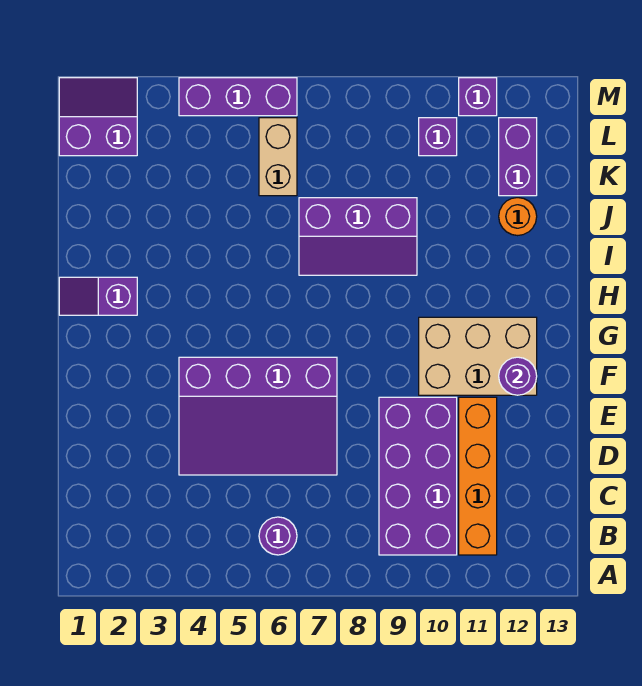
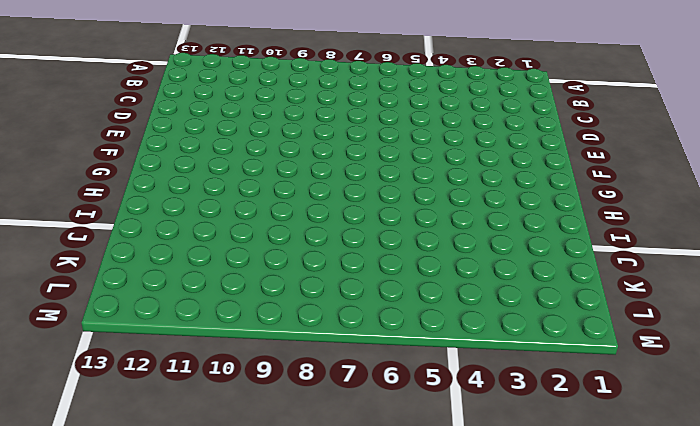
none -> purple round brick B6 level 1
none -> purple brick B9:E10 level 1
none -> orange brick B11:E11 level 1

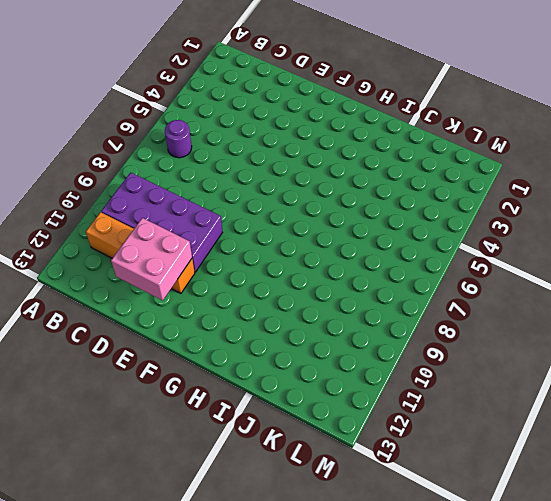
pink brick D11:E12 level 2 -> none
none -> purple slope D4:F7 level 1 top F
none -> tan brick F10:G12 level 1
none -> purple slope H1:H2 level 1 top 2

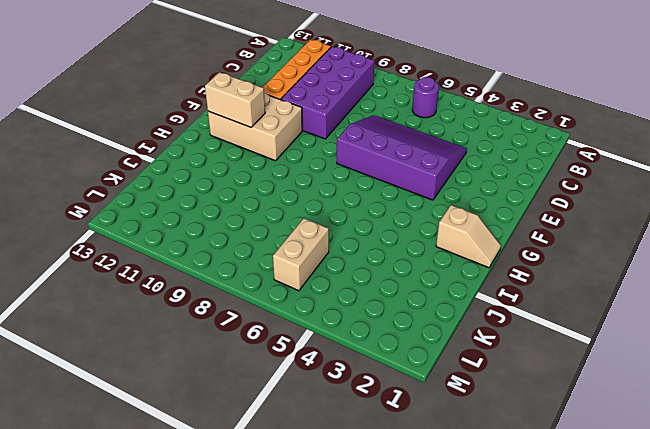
tan brick G11:G12 level 2 -> none
tan slope H1:H2 level 1 top 2 -> purple slope H1:H2 level 1 top 2
none -> purple slope I7:J9 level 1 top J
none -> orange round brick J12 level 1
none -> purple brick K12:L12 level 1

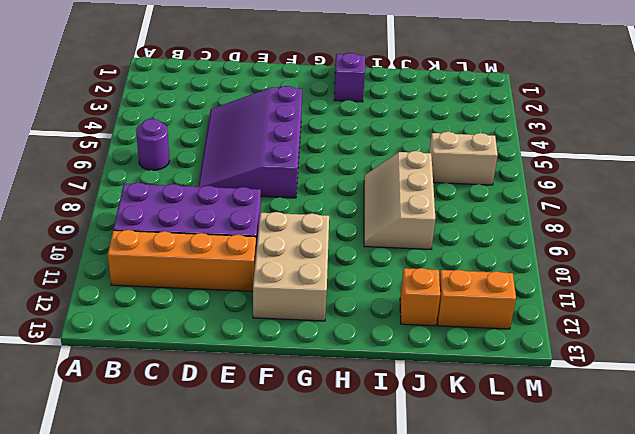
tan slope I7:J9 level 1 top J -> purple slope I7:J9 level 1 top J
orange brick J12 level 1 -> orange round brick J12 level 1
orange brick K12:L12 level 1 -> purple brick K12:L12 level 1
none -> purple slope L1:M2 level 1 top L
none -> purple brick L10 level 1
none -> purple brick M4:M6 level 1

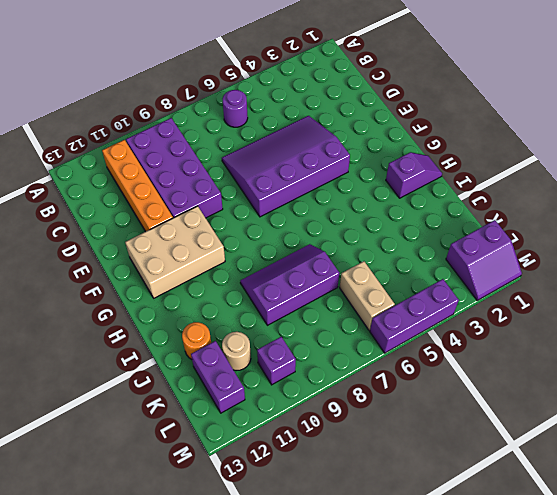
tan round brick K11 level 1 -> none
none -> purple brick M11 level 1
none -> purple round brick F12 level 2

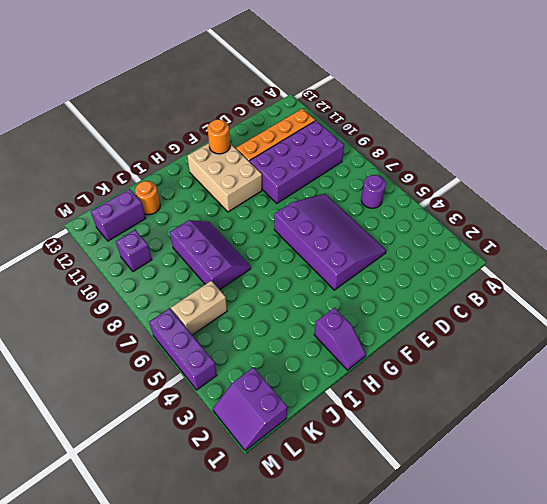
orange round brick F12 level 2 -> purple round brick F12 level 2
none -> purple brick M11 level 1

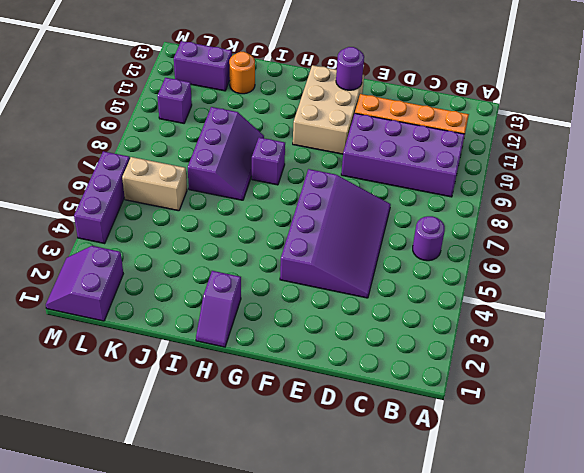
purple brick H8 level 1 -> purple brick M11 level 1

